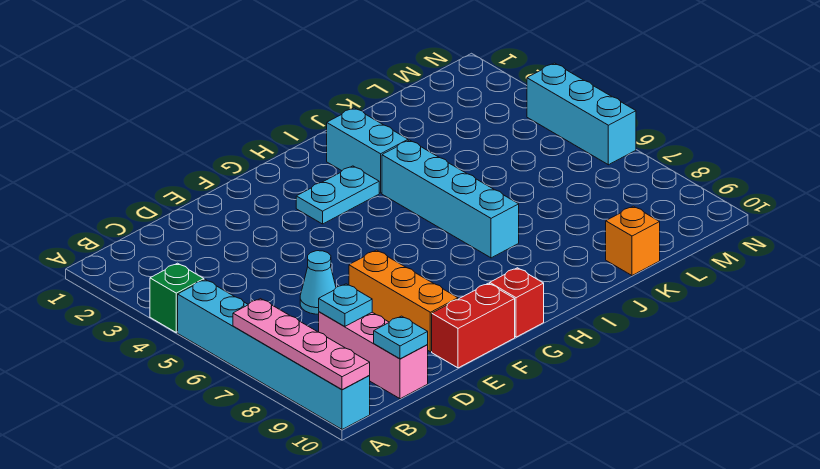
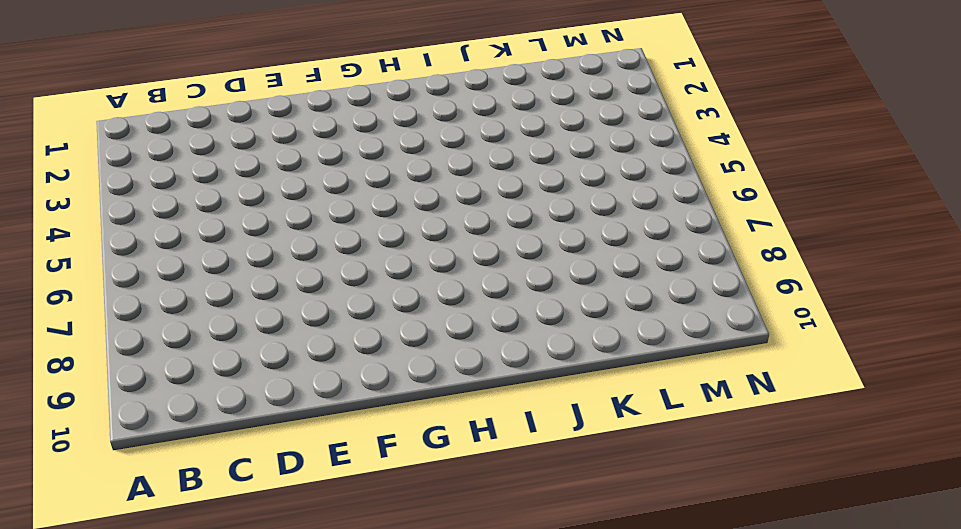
none -> green brick A4 level 1
none -> cyan brick A5:A10 level 1
none -> pink brick C8:C10 level 1

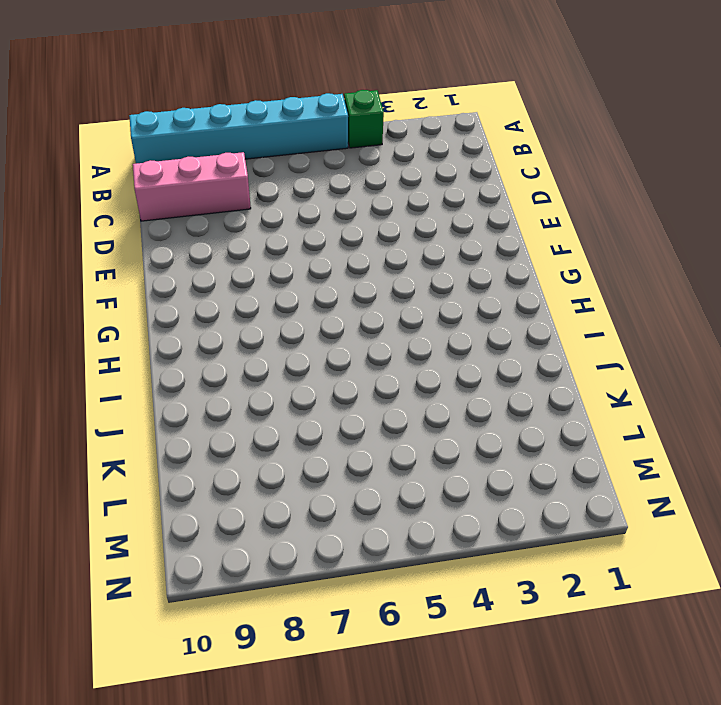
none -> cyan cone D6 level 1
none -> orange brick E7:E9 level 1
none -> red brick E10:F10 level 1

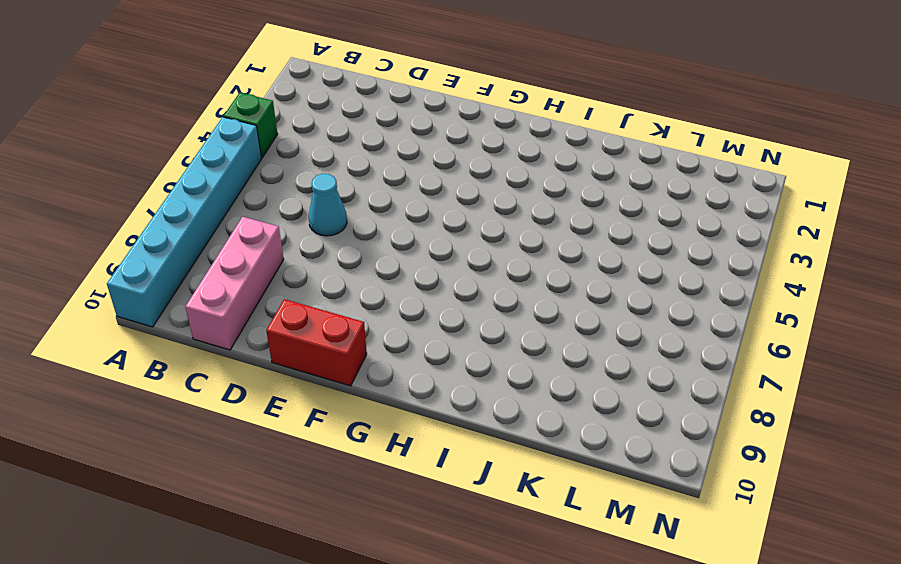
none -> orange brick E7:E9 level 1
none -> cyan plate G3:H3 level 1
none -> red brick G10 level 1

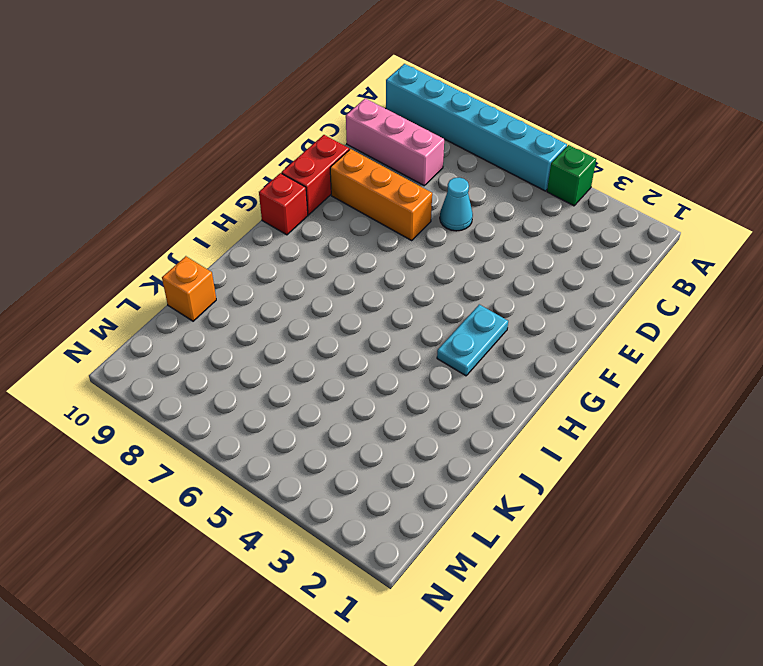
none -> cyan brick I2:I3 level 1
none -> cyan brick I4:I7 level 1
none -> cyan brick N4:N6 level 1

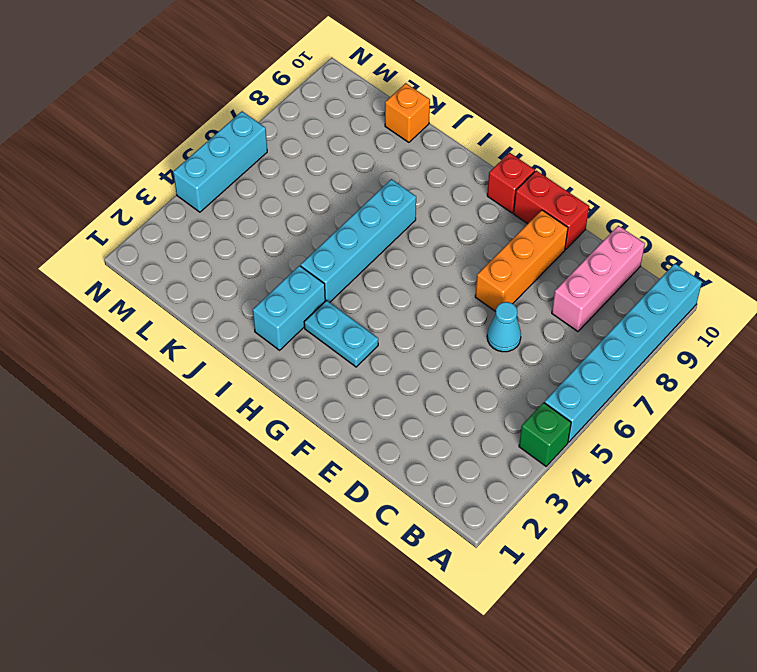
none -> pink plate A7:A10 level 2
none -> cyan plate C8 level 2
none -> cyan plate C10 level 2

